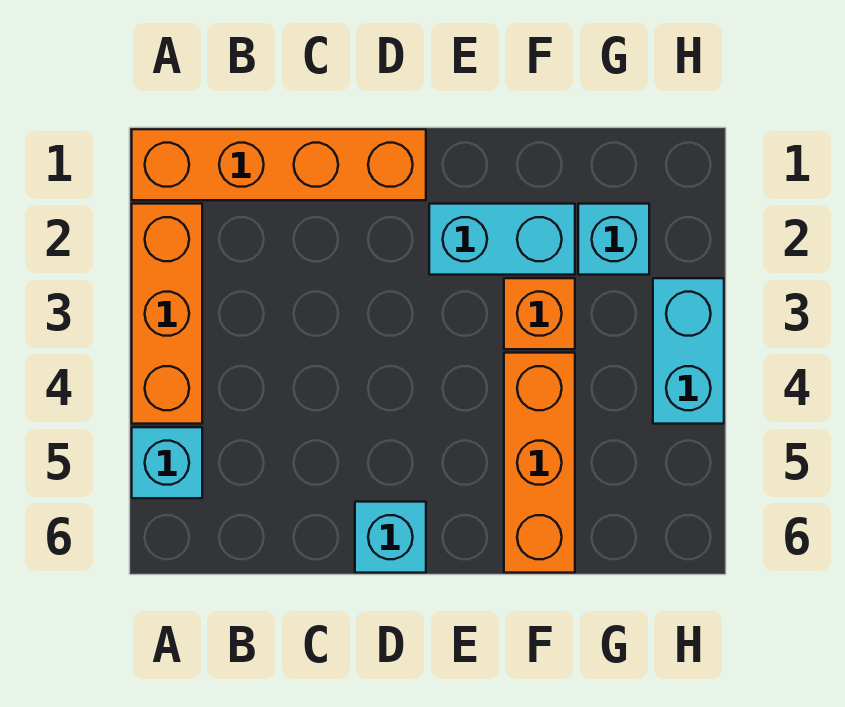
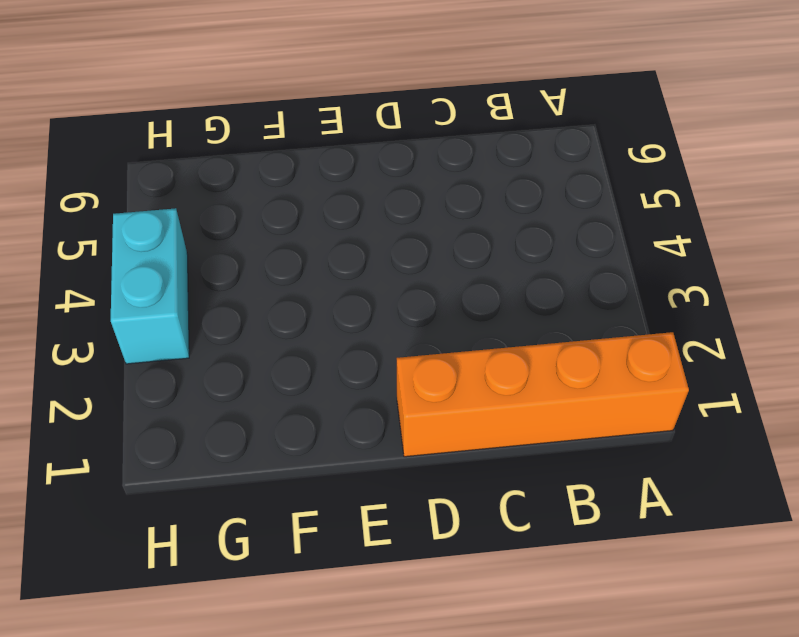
none -> orange brick A2:A4 level 1
none -> cyan brick A5 level 1

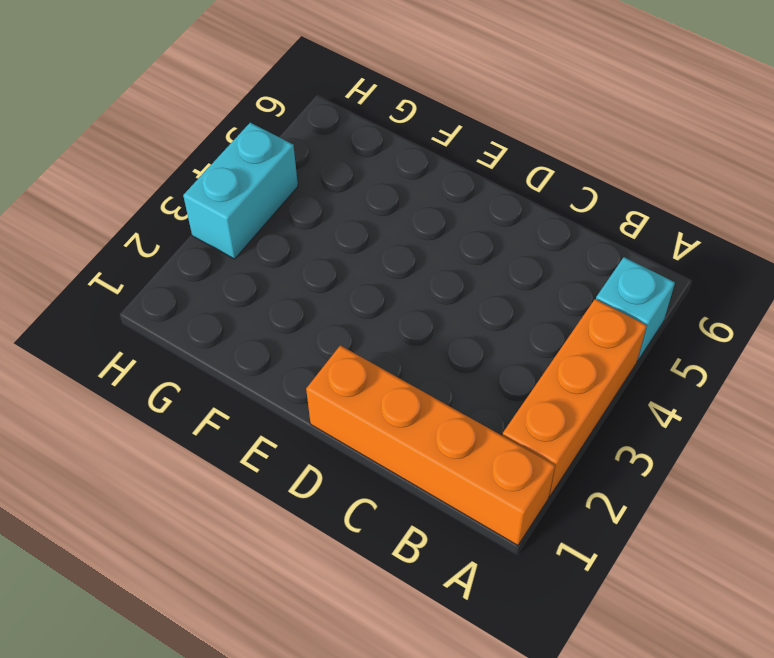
none -> cyan brick D6 level 1
none -> cyan brick E2:F2 level 1

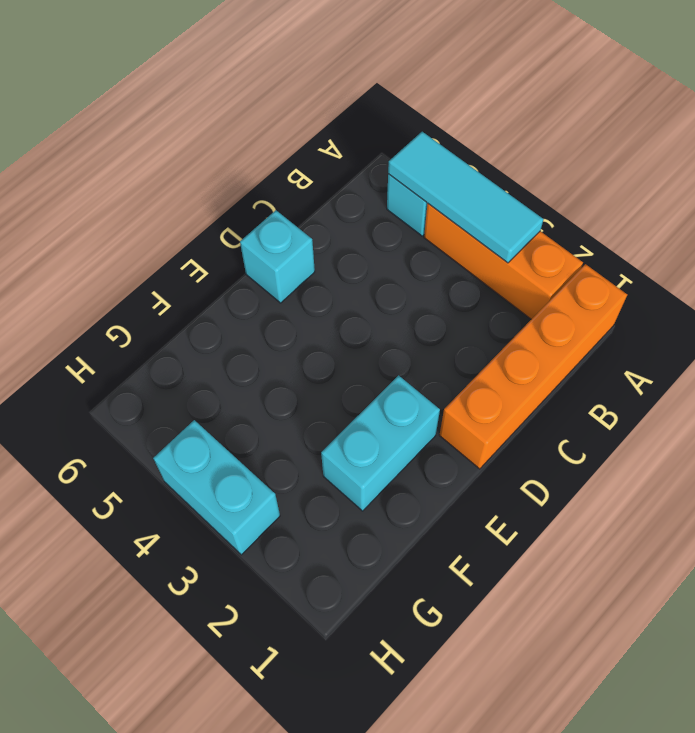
cyan tile A3:A5 level 2 -> none
none -> orange brick F3 level 1
none -> orange brick F4:F6 level 1

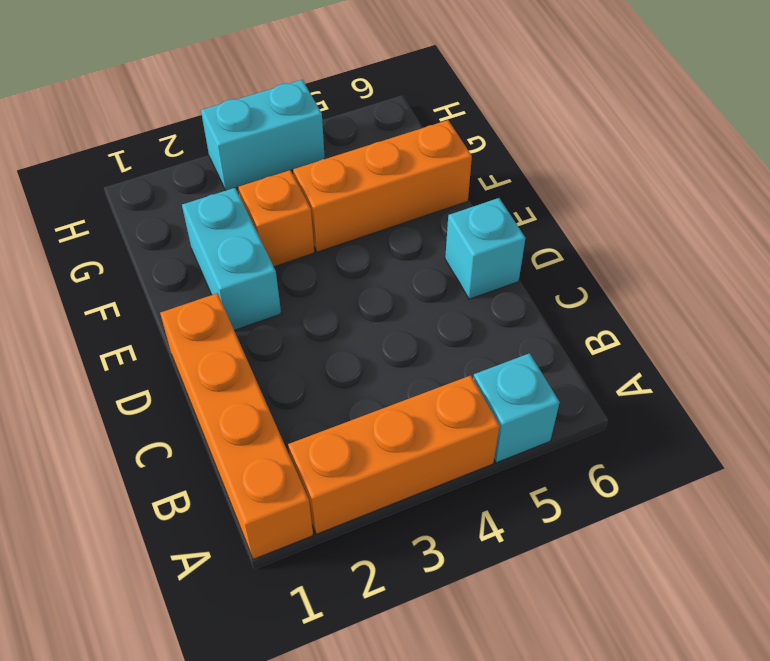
none -> cyan brick G2 level 1

